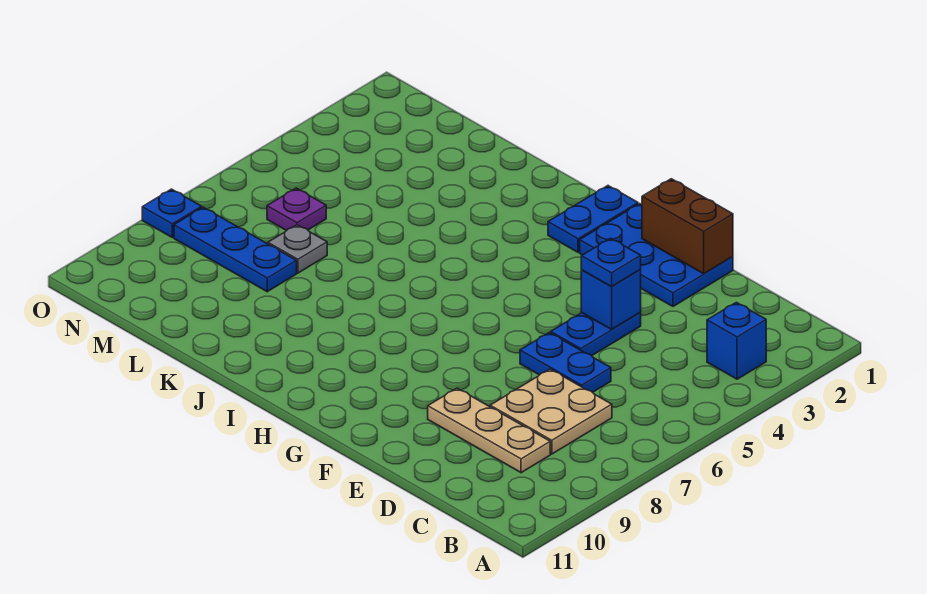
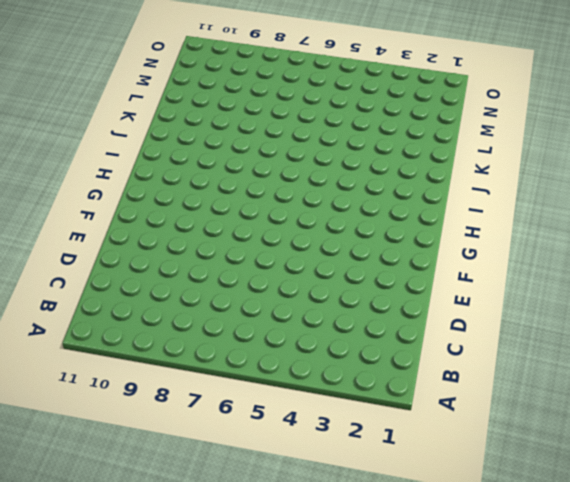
none -> blue brick B3 level 1
none -> tan plate C7:D8 level 1
none -> tan plate C9:E9 level 1

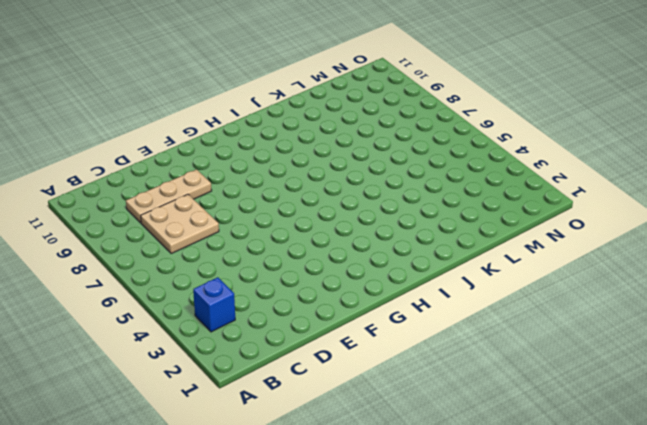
none -> blue plate D6:E6 level 1
none -> blue plate E1:G2 level 1
none -> blue plate E4:E5 level 1

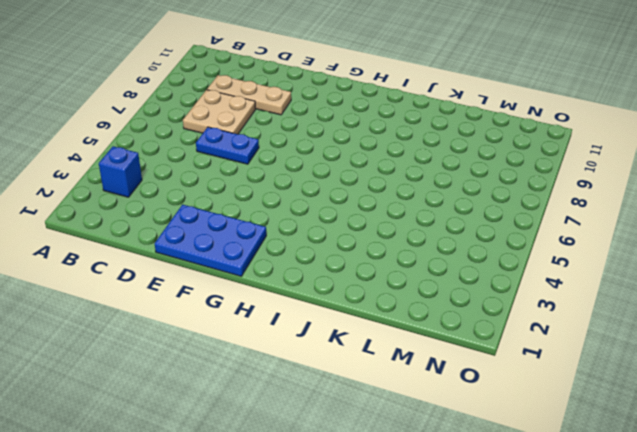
none -> blue plate E4:E5 level 1
none -> blue plate H1:H2 level 1
none -> grey plate L7 level 1

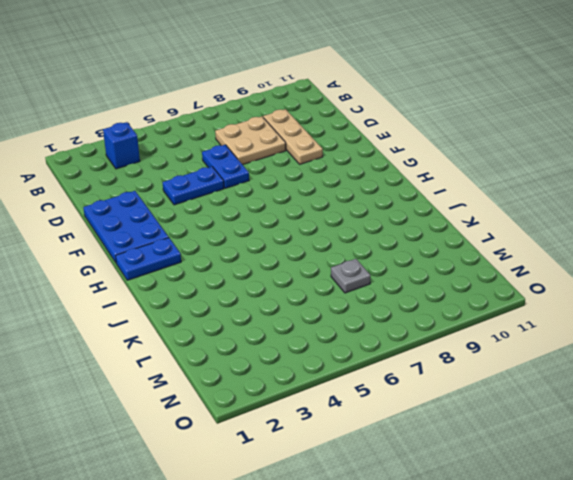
none -> blue plate L8:N8 level 1
none -> purple plate M6 level 1
none -> blue plate O8 level 1

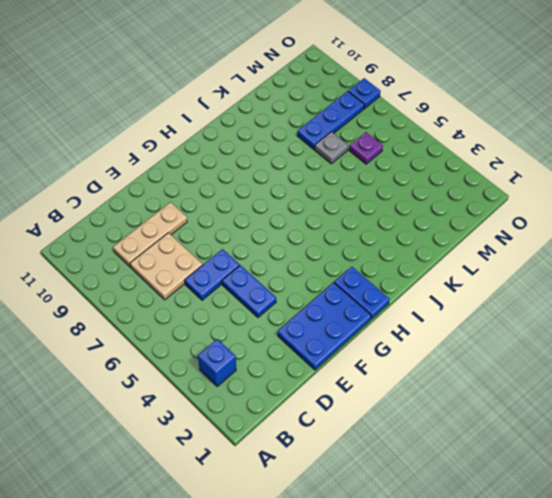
none -> brown brick E1:F1 level 2
none -> blue brick E4 level 2
none -> blue plate E4 level 3

